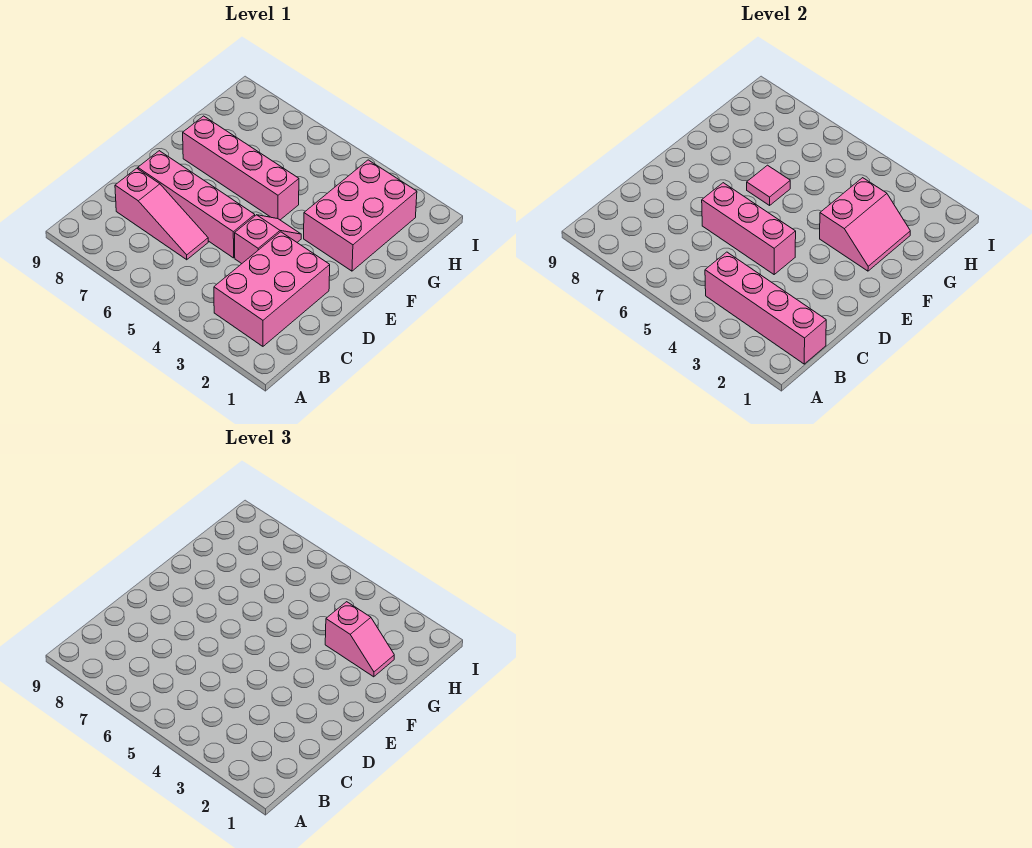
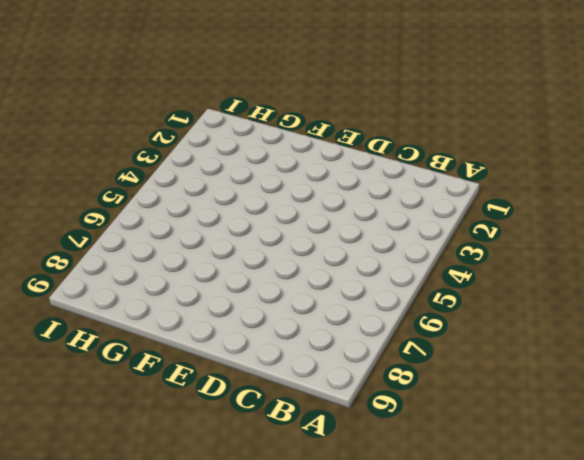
none -> pink brick B2:D3 level 1
none -> pink slope C6:C8 level 1 top 8

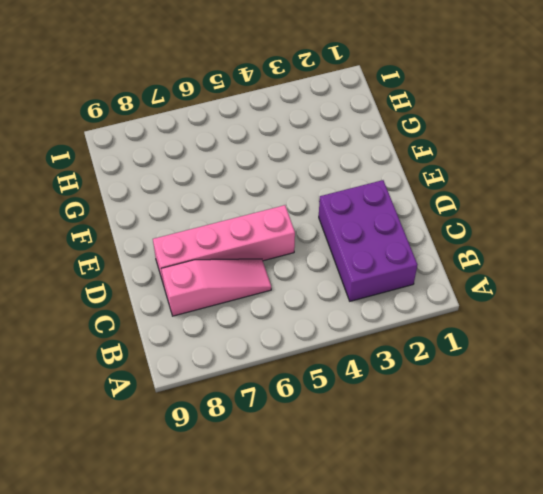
purple brick B2:D3 level 1 -> pink brick B2:D3 level 1
none -> pink slope D4:E4 level 1 top D
none -> pink brick F2:H3 level 1

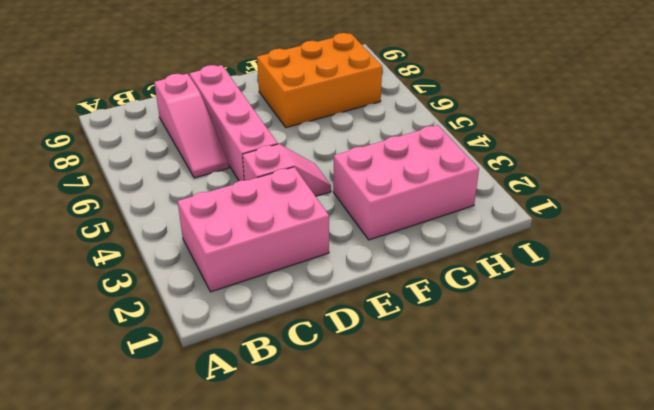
orange brick F7:H8 level 1 -> pink brick F5:F8 level 1
none -> pink brick B1:B4 level 2
none -> pink brick D4:D6 level 2

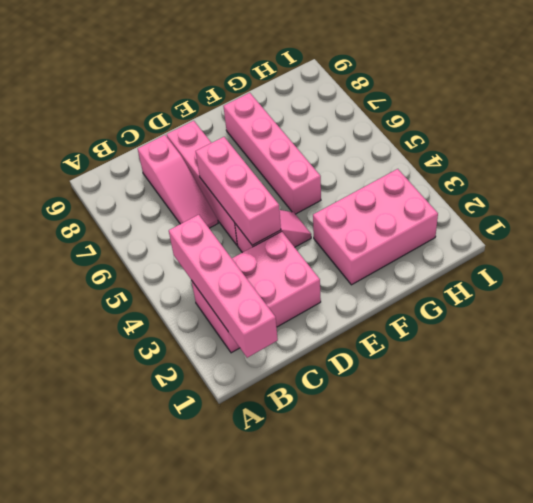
none -> pink slope F2:G3 level 2 top 3
none -> pink tile F6 level 2

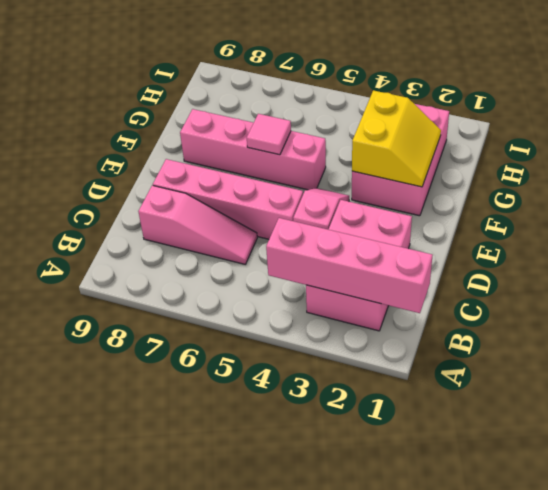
yellow slope F2:G3 level 2 top 3 -> pink slope F2:G3 level 2 top 3
none -> pink brick D4:D6 level 2
none -> pink slope G2:G3 level 3 top 3

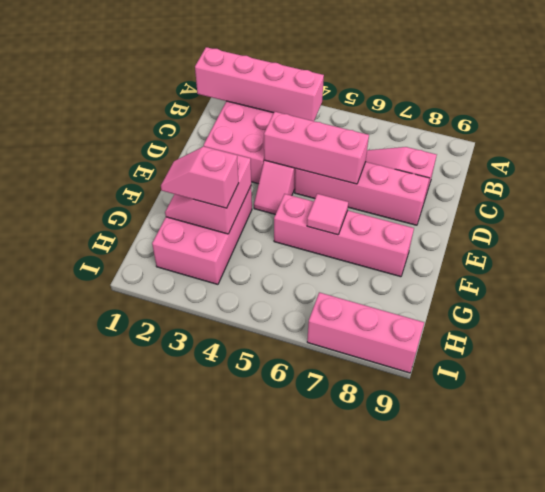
pink brick I7:I9 level 1 -> none

